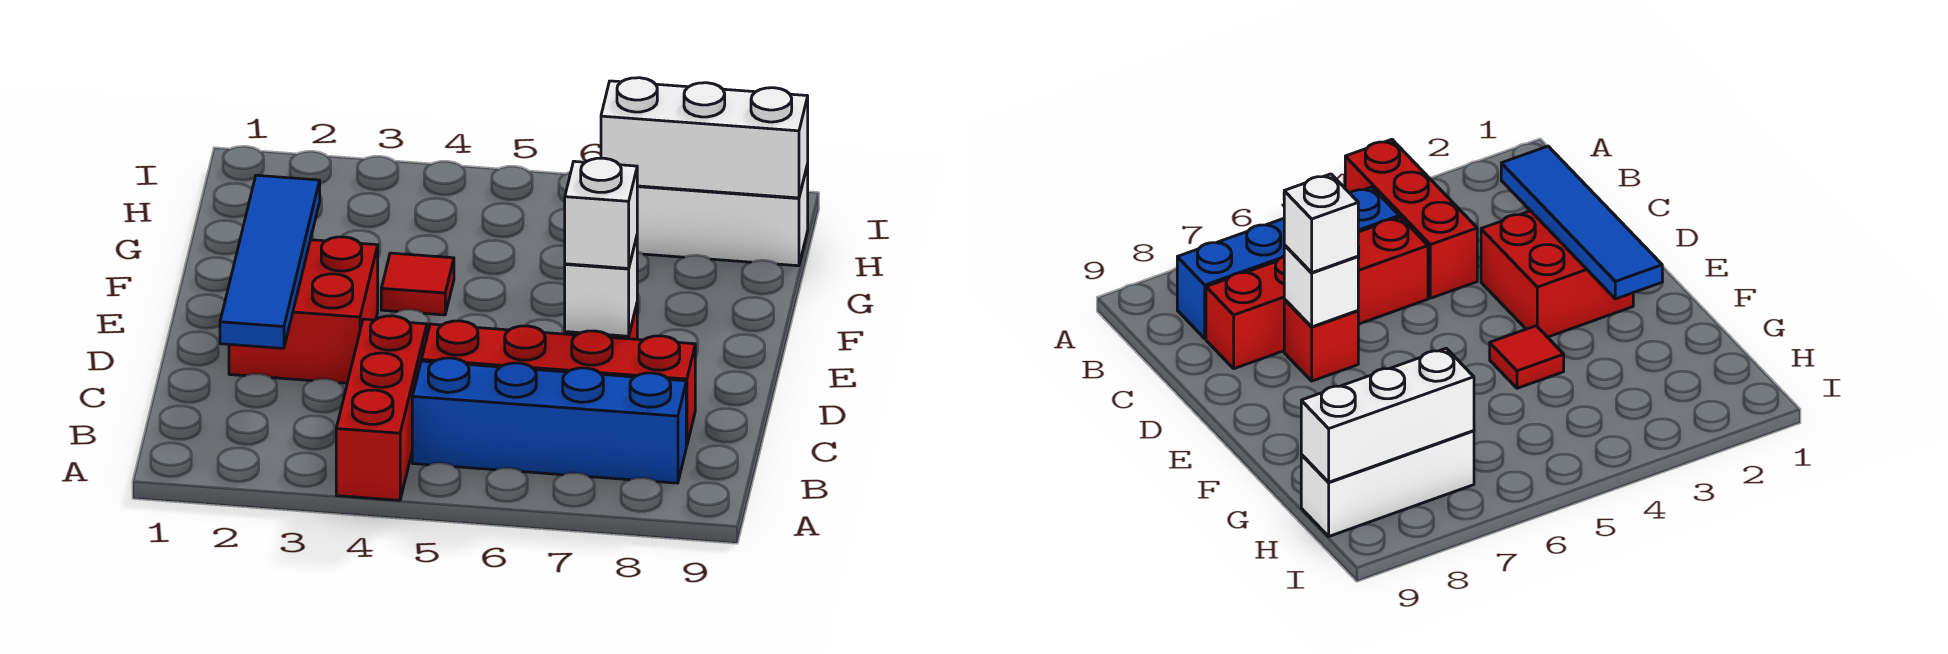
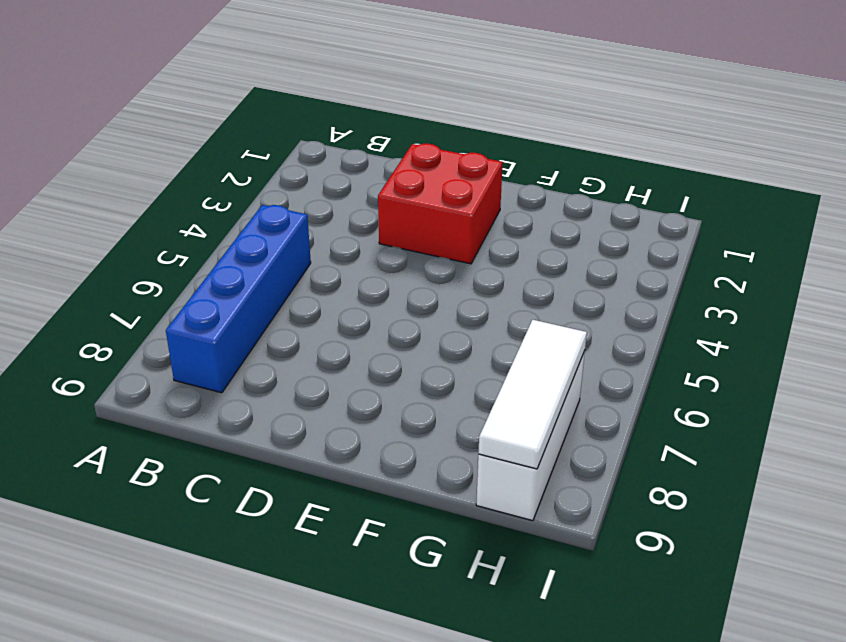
white tile H7:H9 level 2 -> white brick H7:H9 level 2
none -> red brick A4:C4 level 1
none -> red brick C5:C8 level 1

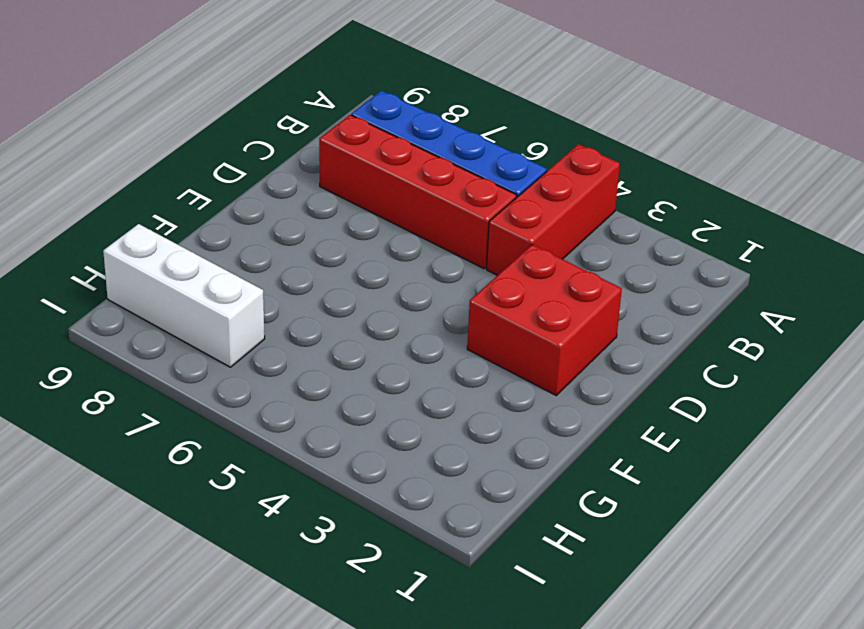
none -> red brick D7 level 1
none -> red tile F4 level 1

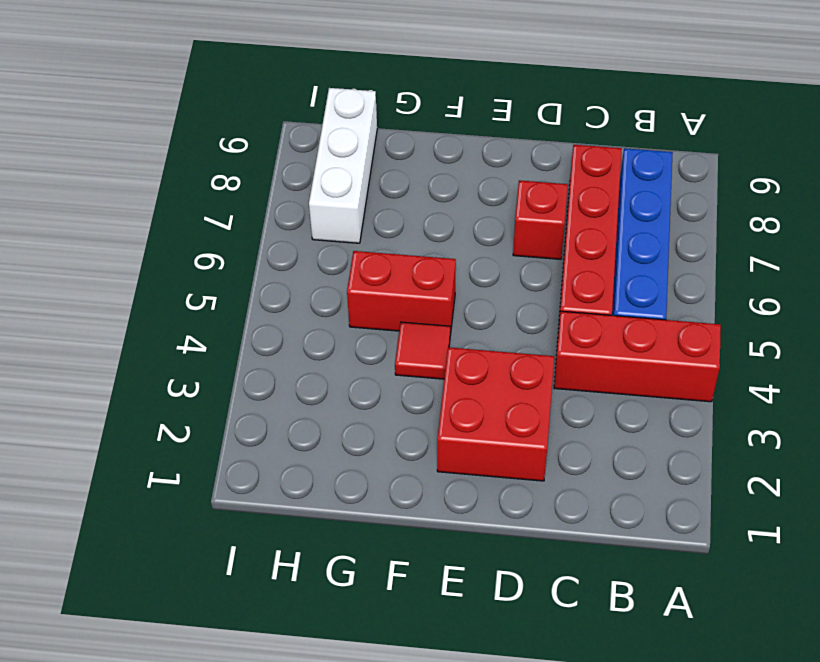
red brick F5:G5 level 1 -> none
none -> blue tile C2:F2 level 2
none -> white brick D7 level 2

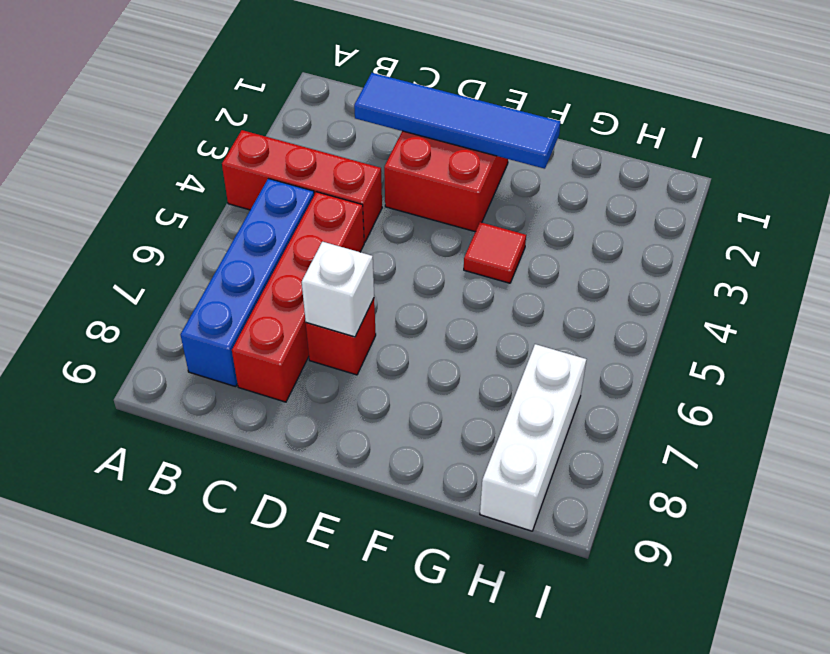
none -> white brick H7:H9 level 2
none -> white brick D7 level 3

